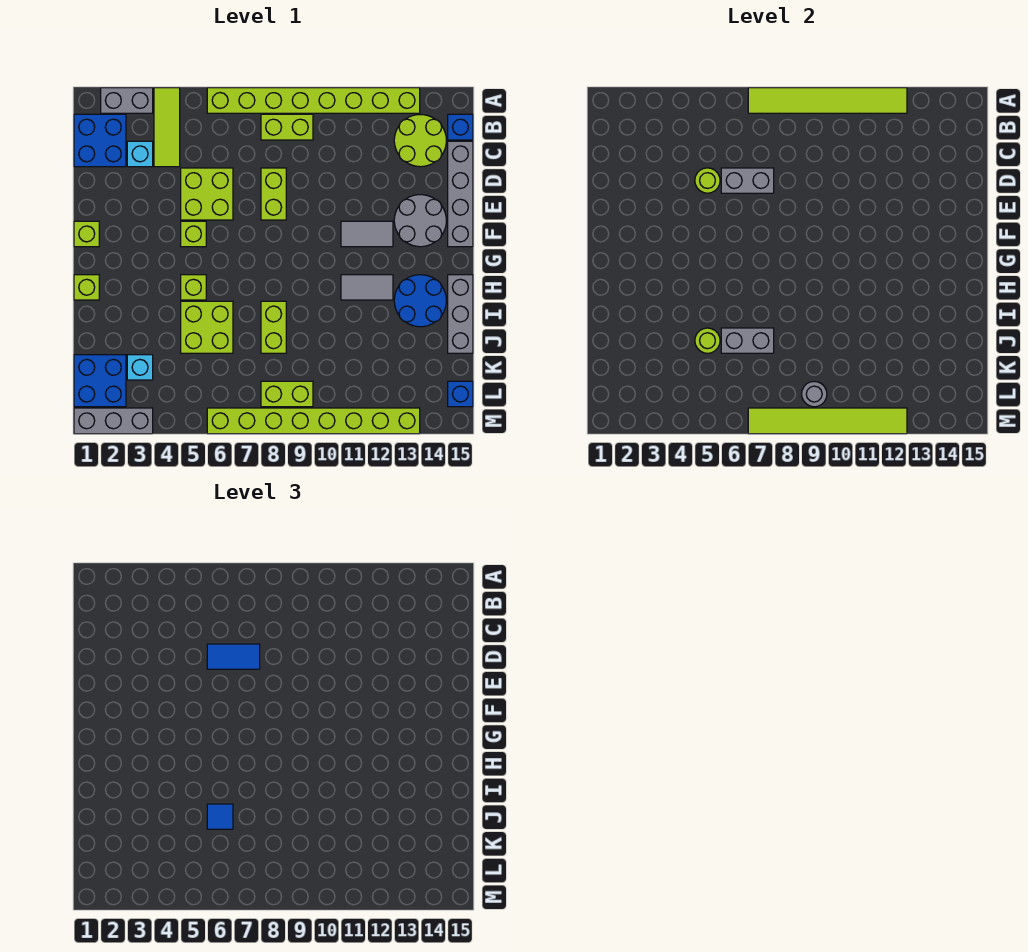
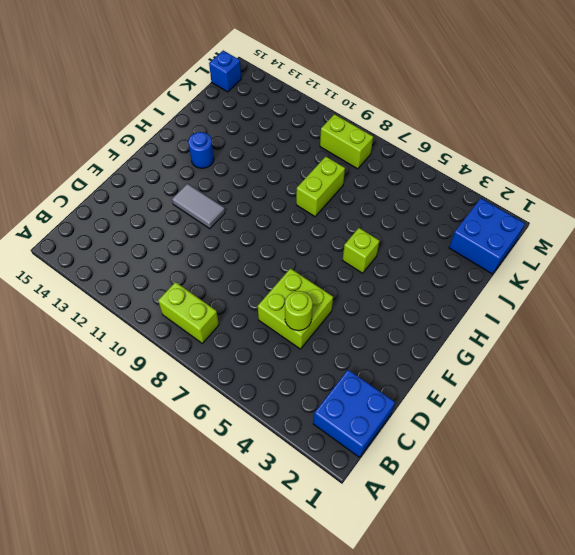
blue round brick H13 level 1 -> blue round brick H13:I14 level 1
none -> grey brick A2:A3 level 1
none -> lime tile A4:C4 level 1
none -> lime brick A6:A13 level 1
none -> lime round brick B13:C14 level 1

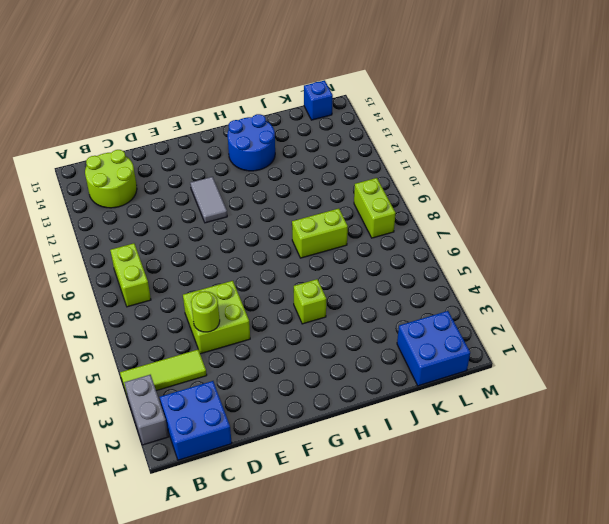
none -> lime brick A6:A13 level 1
none -> blue brick B15 level 1
none -> cyan brick C3 level 1
none -> grey brick C15:F15 level 1

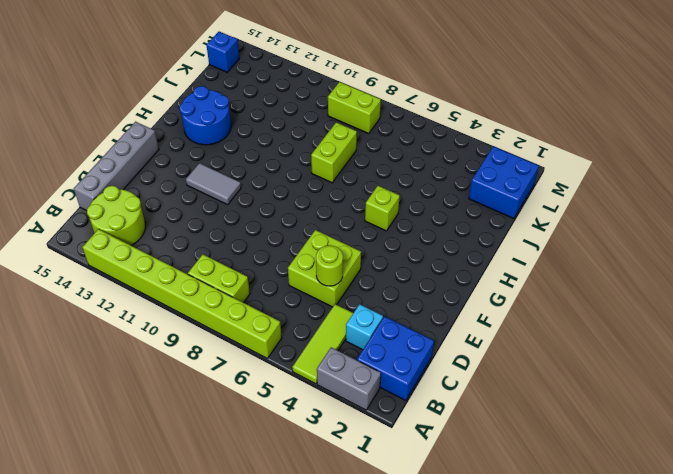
none -> blue brick B15 level 1
none -> lime brick D8:E8 level 1
none -> grey round brick E13:F14 level 1
none -> lime brick F1 level 1

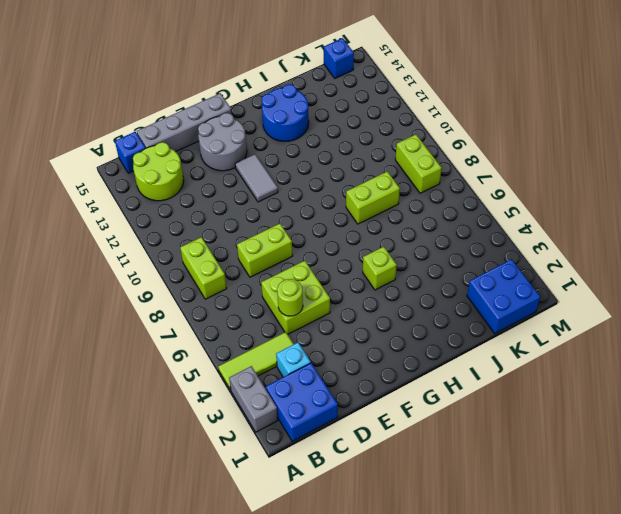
none -> lime brick A6:A13 level 1
none -> lime brick F1 level 1
none -> lime brick F5 level 1
none -> lime brick H1 level 1

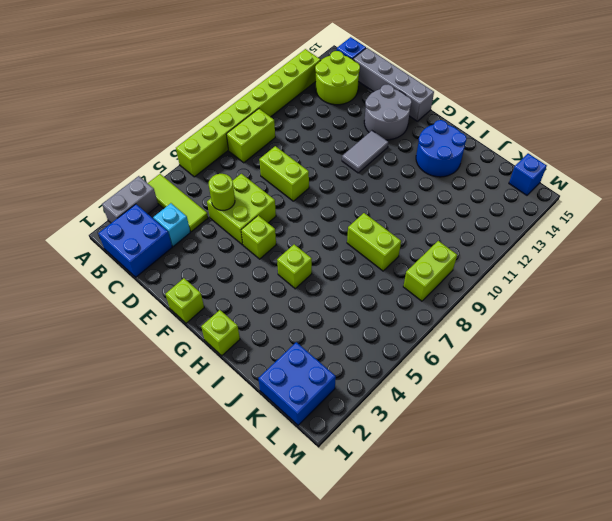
none -> grey tile H11:H12 level 1
none -> grey brick H15:J15 level 1
none -> lime brick I5:J6 level 1
none -> cyan brick K3 level 1

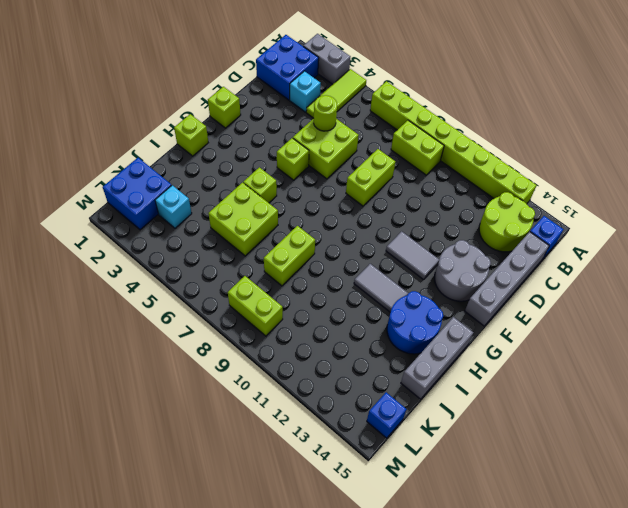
none -> grey brick M1:M3 level 1
none -> lime brick M6:M13 level 1
none -> lime tile A7:A12 level 2
none -> grey brick D6:D7 level 2

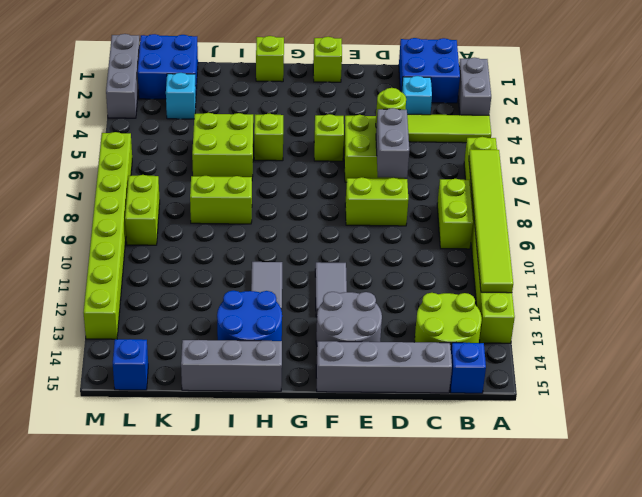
none -> lime round brick J5 level 2
none -> grey brick J6:J7 level 2
none -> grey round brick L9 level 2
none -> lime tile M7:M12 level 2

